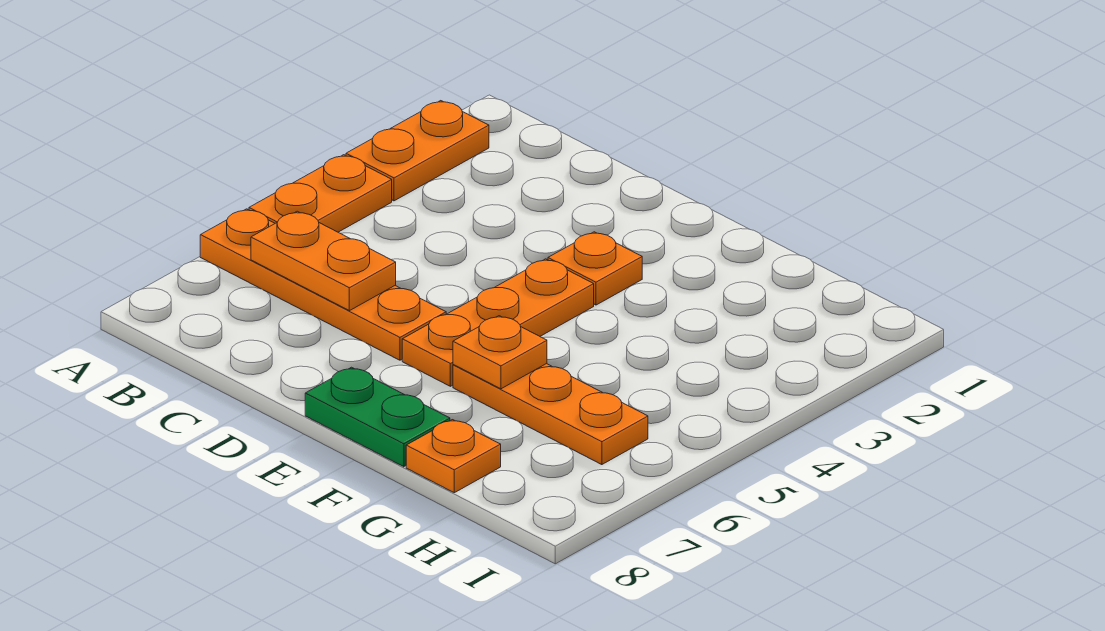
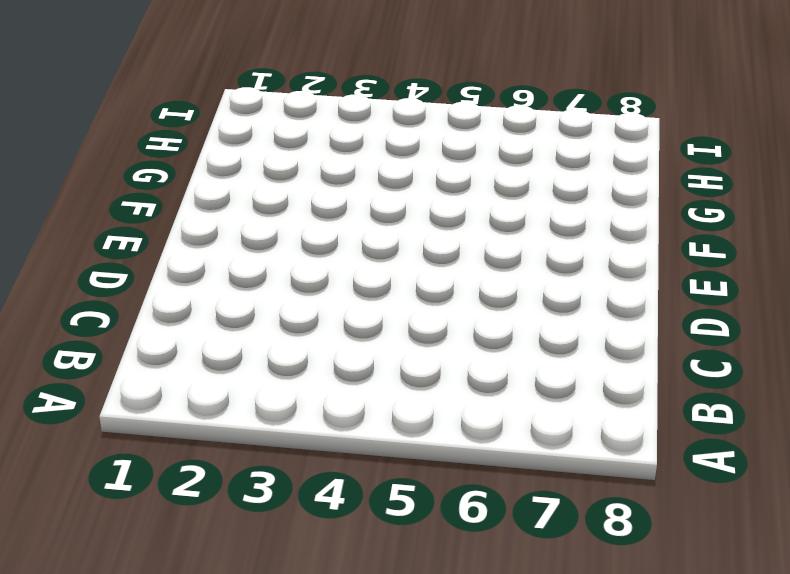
none -> orange plate A2:A3 level 1
none -> orange plate A4:A5 level 1

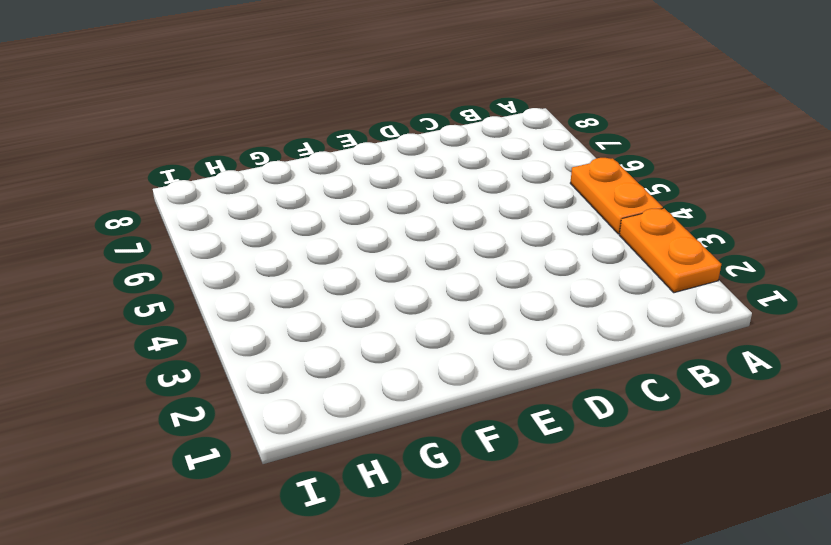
none -> orange plate A6:D6 level 1
none -> orange plate E3 level 1

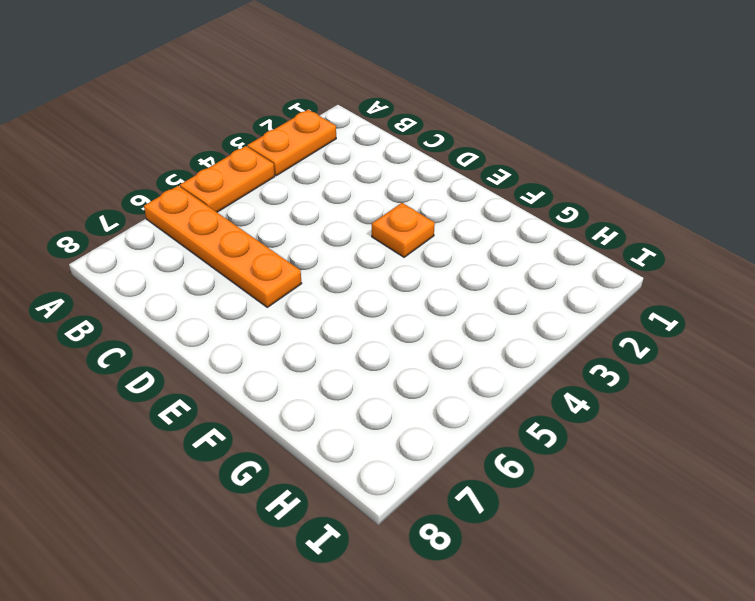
none -> orange plate E4:E6 level 1
none -> green plate E8:F8 level 1

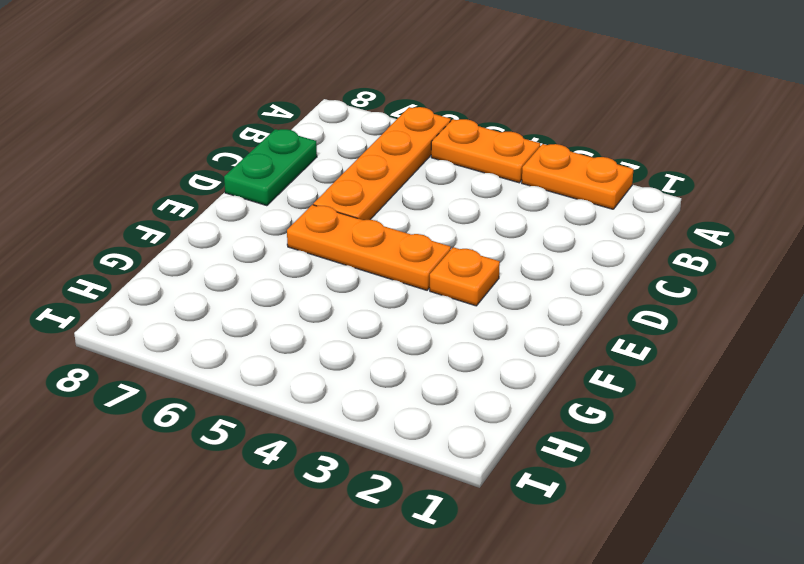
green plate C8:D8 level 1 -> green plate E8:F8 level 1
none -> orange plate F6:H6 level 1
none -> orange plate G8 level 1

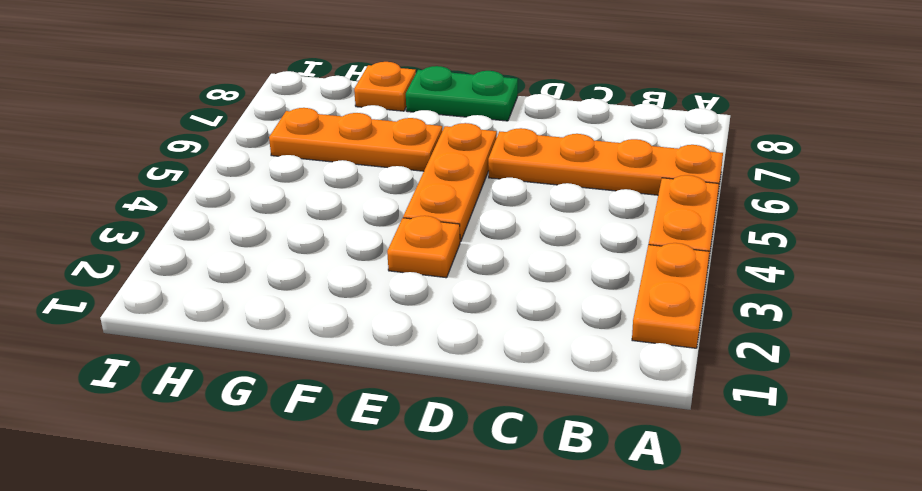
none -> orange plate B6:C6 level 2
none -> orange plate F6 level 2

